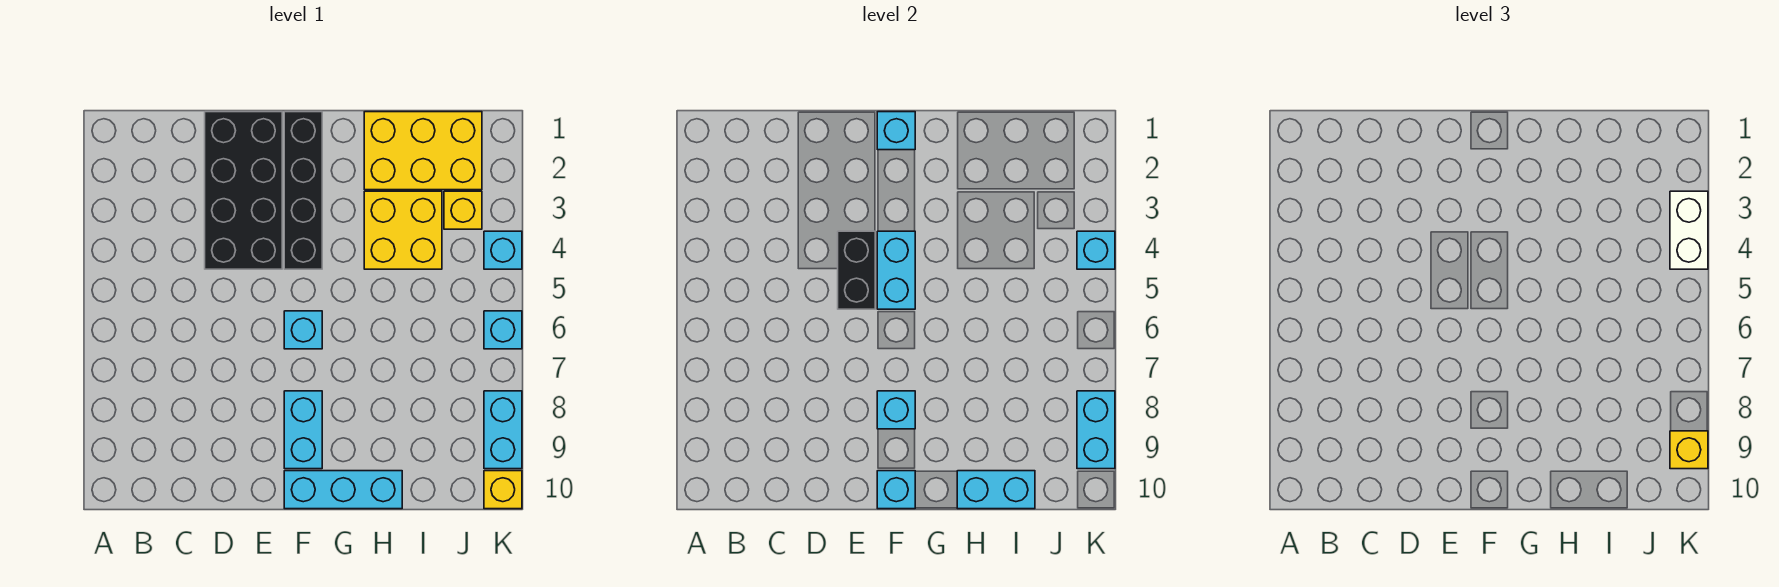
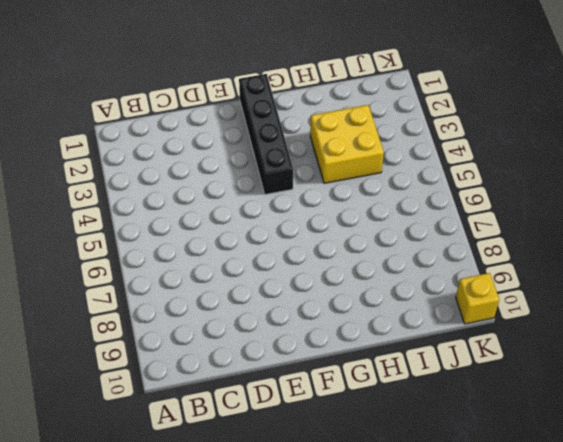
none -> black brick D1:E4 level 1
none -> cyan brick F6 level 1
none -> cyan brick F8:F9 level 1

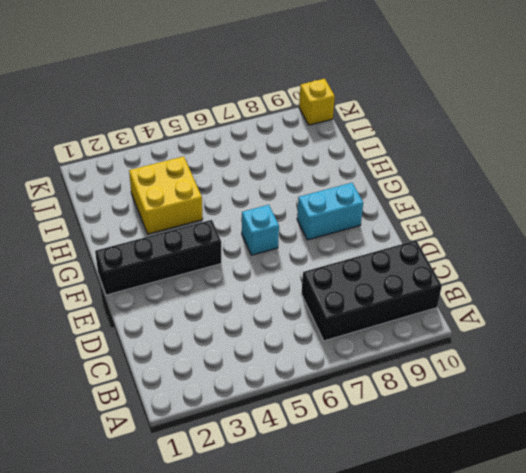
black brick B7:C10 level 1 -> black brick D1:E4 level 1
none -> cyan brick F10:H10 level 1
none -> yellow brick H1:J2 level 1
none -> yellow brick J3 level 1

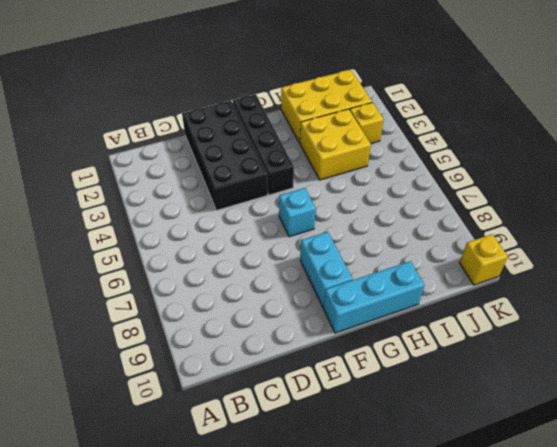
none -> cyan brick K4 level 1
none -> cyan brick K6 level 1
none -> cyan brick K8:K9 level 1

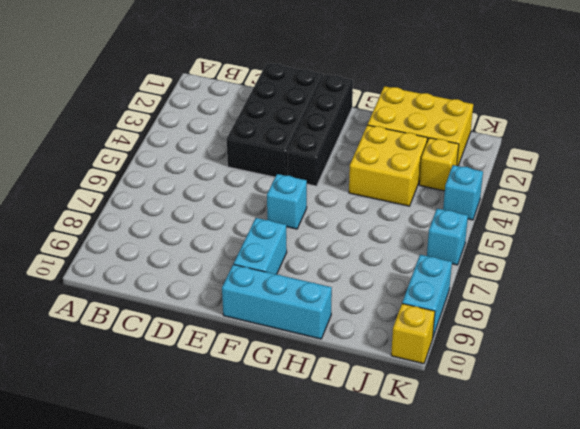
none -> black brick E4:E5 level 2
none -> cyan brick F1 level 2
none -> cyan brick F4:F5 level 2

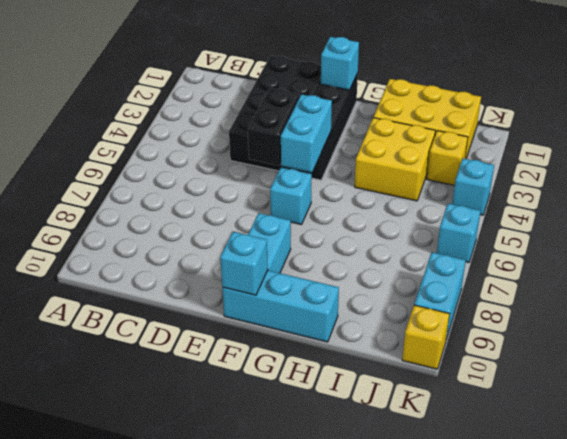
none -> cyan brick F8 level 2
none -> cyan brick H10:I10 level 2
none -> cyan brick K4 level 2

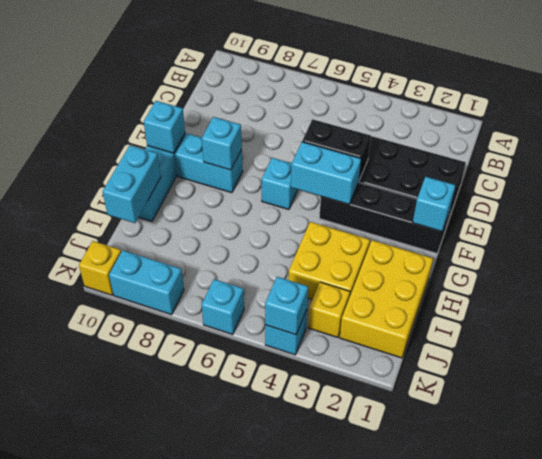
none -> cyan brick K8:K9 level 2
none -> white brick K3:K4 level 3
none -> yellow brick K9 level 3

